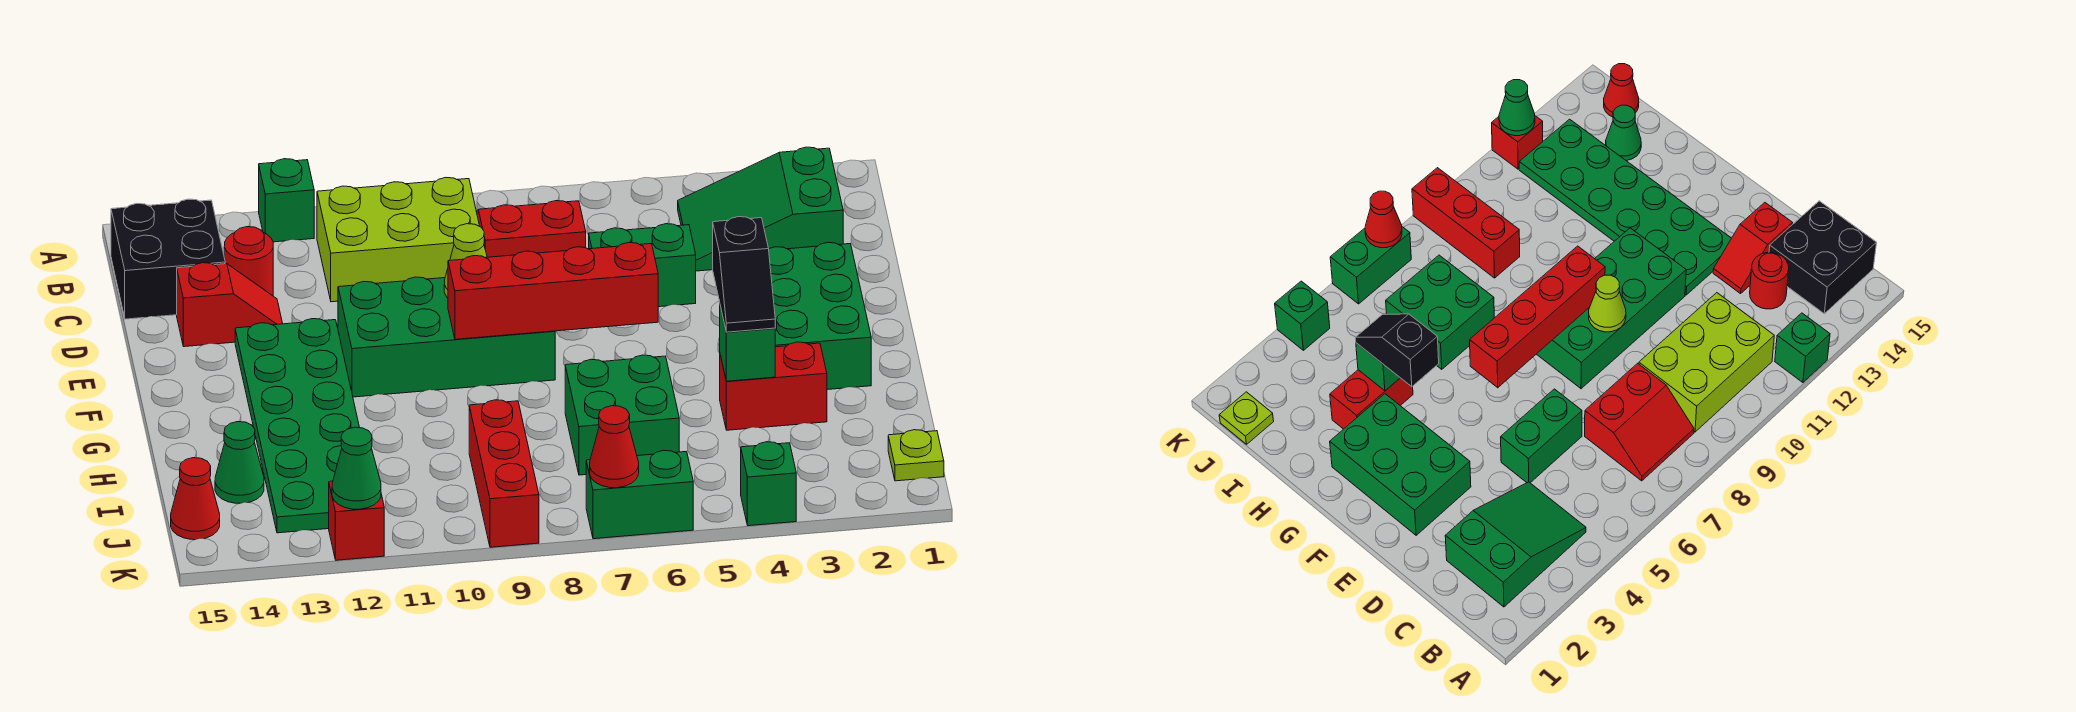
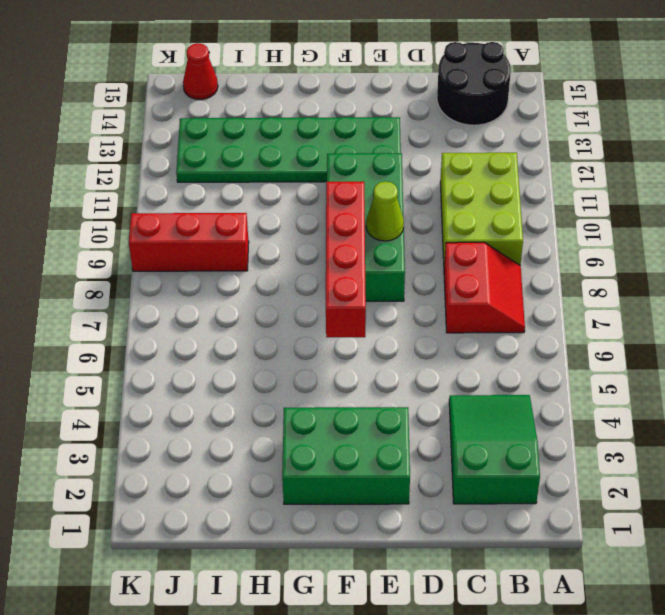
black round brick B14:C15 level 1 -> black brick B14:C15 level 1
none -> green brick A12 level 1
none -> red round brick C13 level 1
none -> green brick D5:D6 level 1

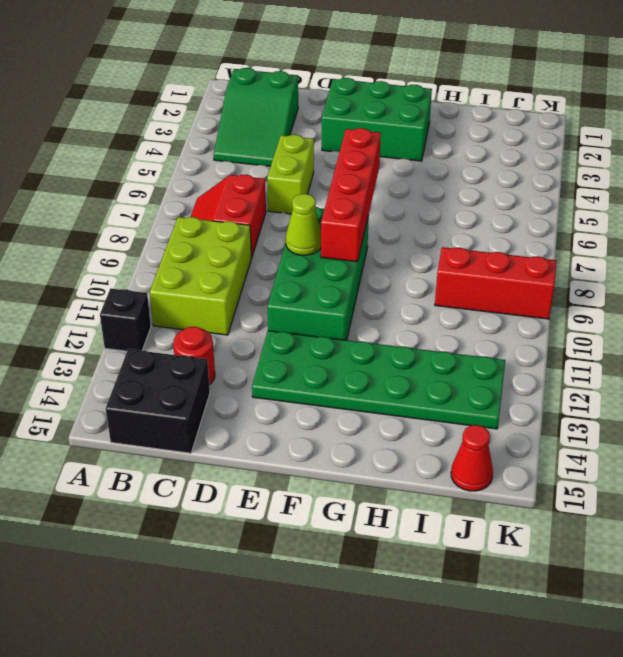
black brick A12 level 1 -> green brick A12 level 1
lime brick D5:D6 level 1 -> green brick D5:D6 level 1
none -> red slope D13:D14 level 1 top 14
none -> red brick H3:H4 level 1
none -> green brick H6:I7 level 1

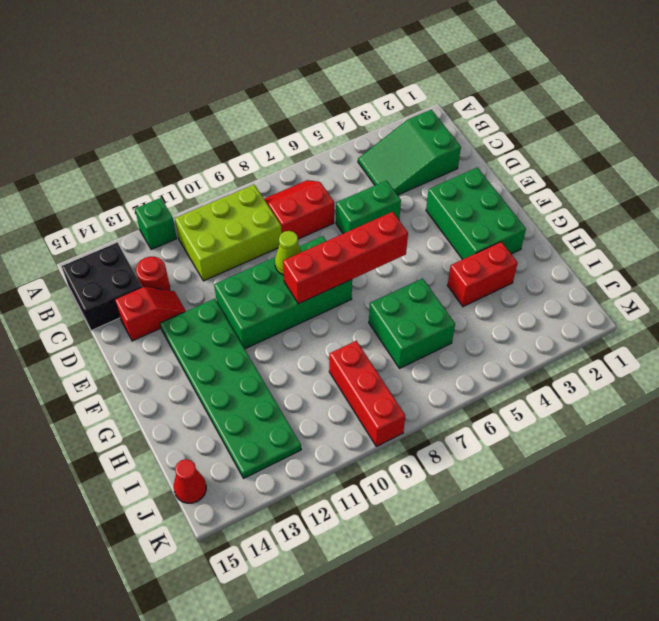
none -> green cone I14 level 1
none -> lime plate J1 level 1
none -> green brick K4 level 1

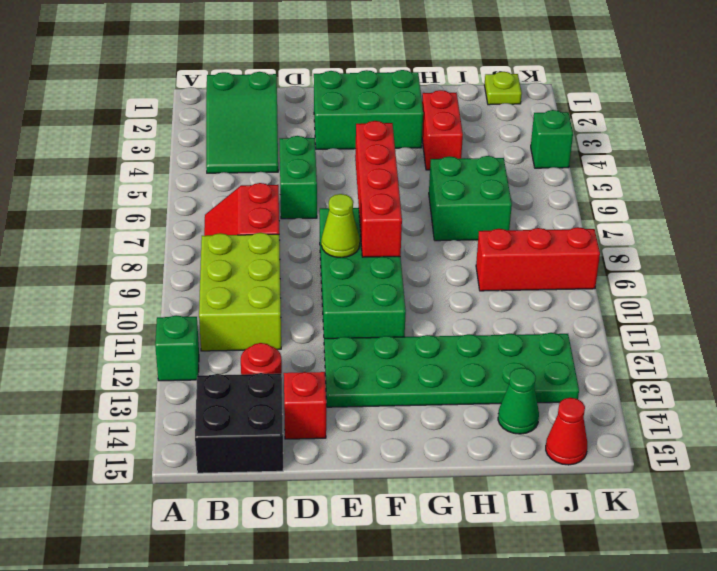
none -> green brick K6:K7 level 1
none -> red brick K12 level 1
none -> green brick H4 level 2

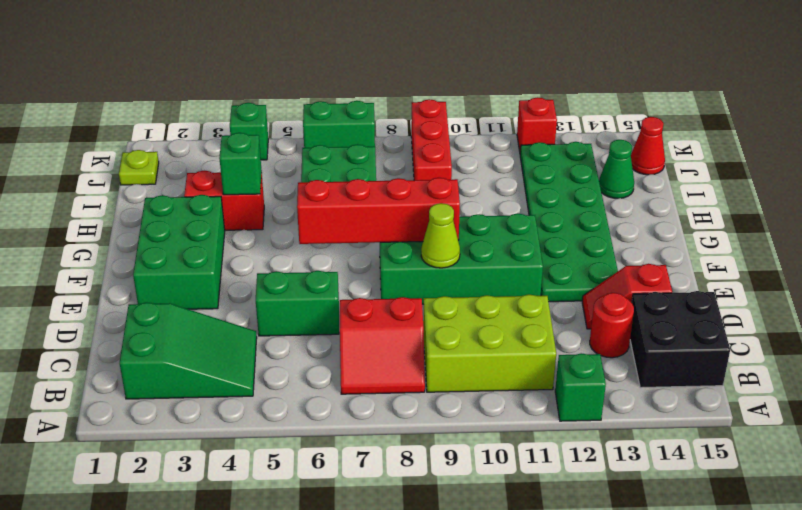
none -> red cone K7 level 2
none -> green cone K12 level 2
none -> black slope G4:H4 level 3 top G

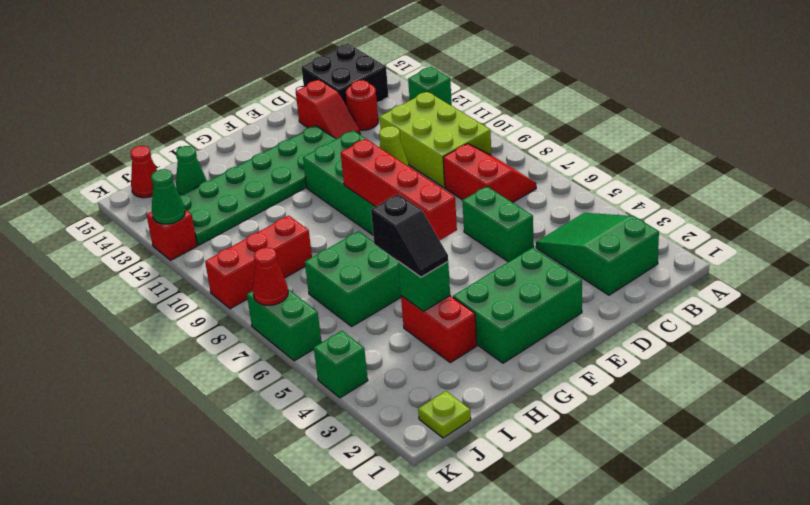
black slope H4:H5 level 3 top 5 -> black slope G4:H4 level 3 top G

